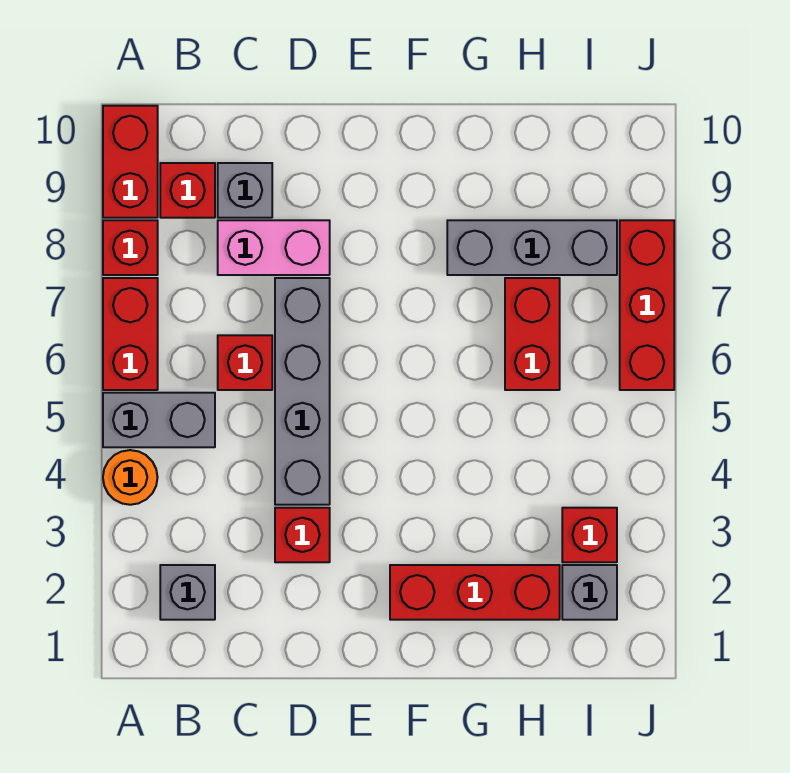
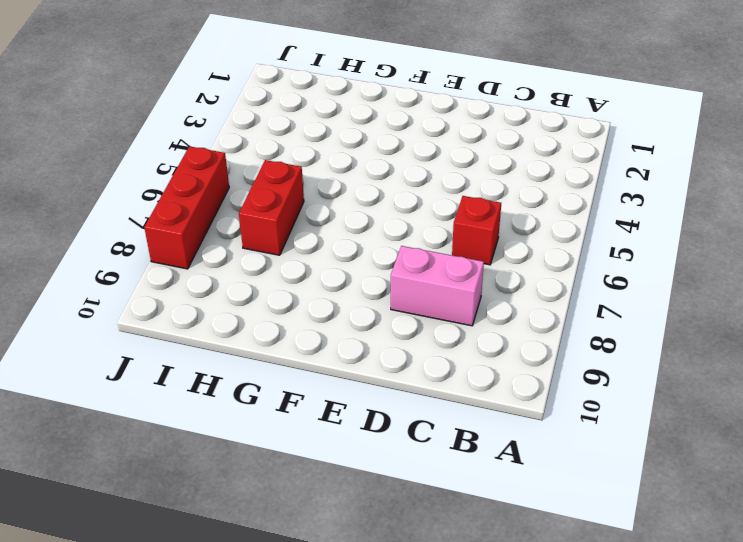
none -> orange round brick A4 level 1
none -> grey brick A5:B5 level 1
none -> red brick A6:A7 level 1

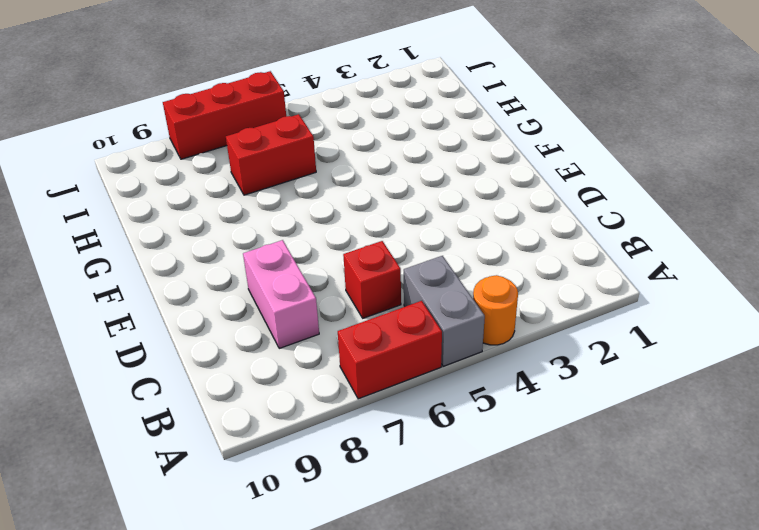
none -> red brick A8 level 1
none -> red brick A9:A10 level 1
none -> grey brick B2 level 1

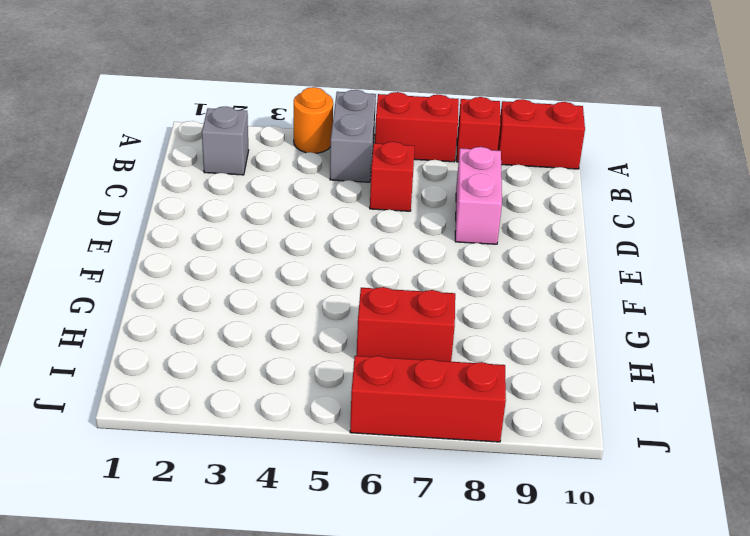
none -> red brick B9 level 1
none -> grey brick C9 level 1
none -> red brick D3 level 1

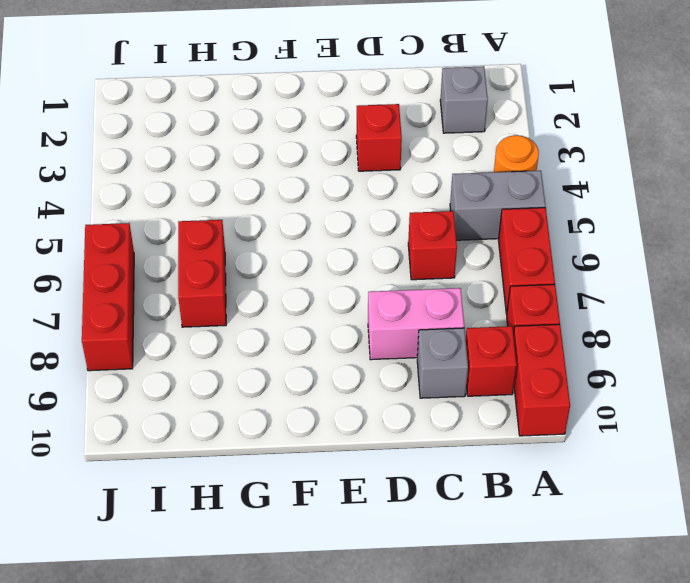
none -> grey brick D4:D7 level 1
none -> red brick F2:H2 level 1
none -> grey brick G8:I8 level 1

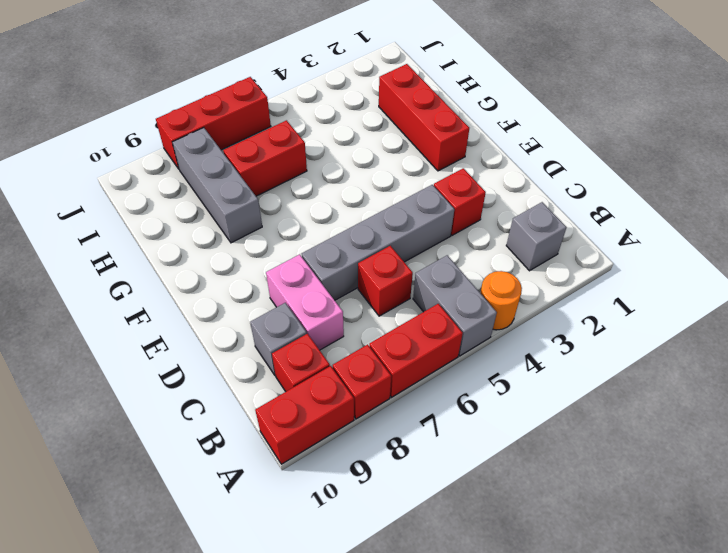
none -> grey brick I2 level 1
none -> red brick I3 level 1

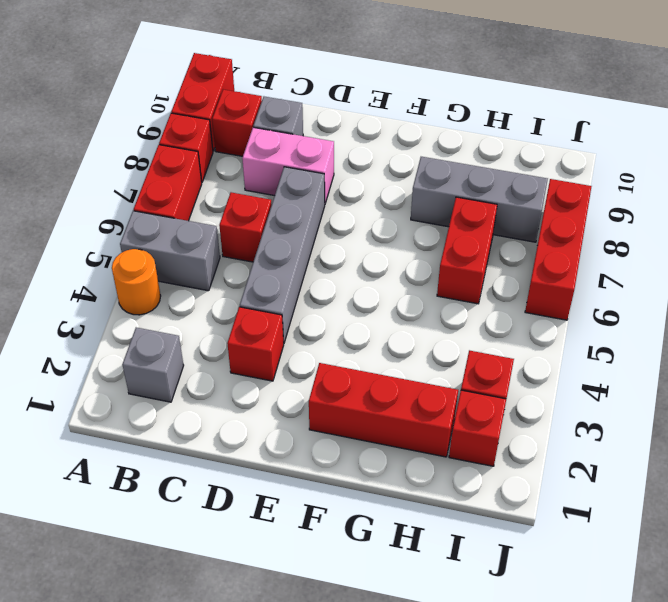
red brick I2 level 1 -> grey brick I2 level 1

